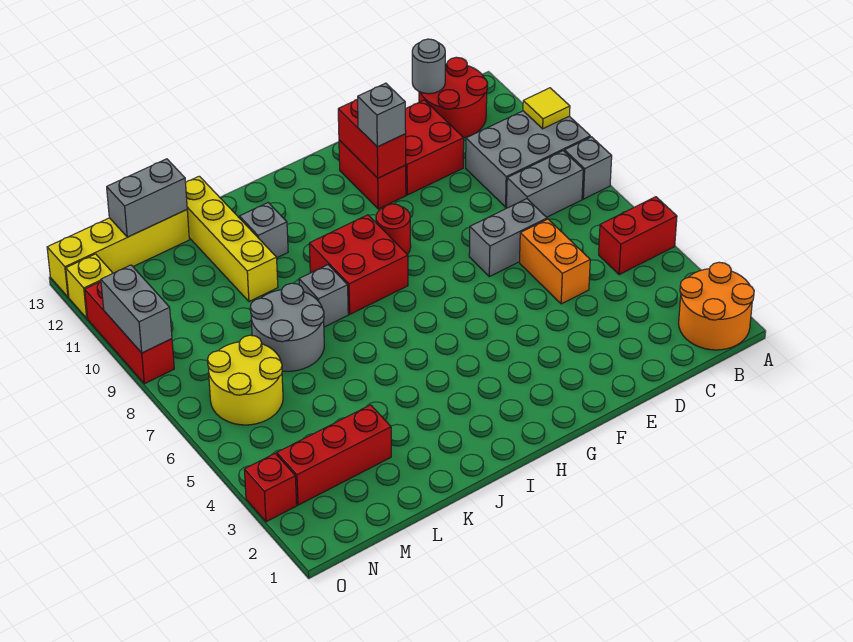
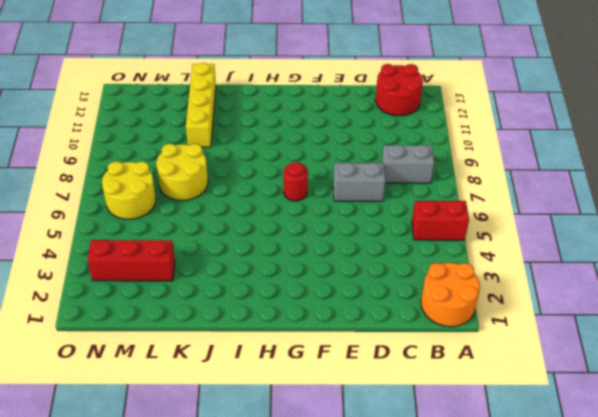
red round brick G7 level 1 -> red round brick G9 level 1
yellow round brick K7:L8 level 1 -> grey round brick K7:L8 level 1
none -> grey brick A8 level 1
none -> grey brick A9:C10 level 1
none -> orange brick D5:D6 level 1

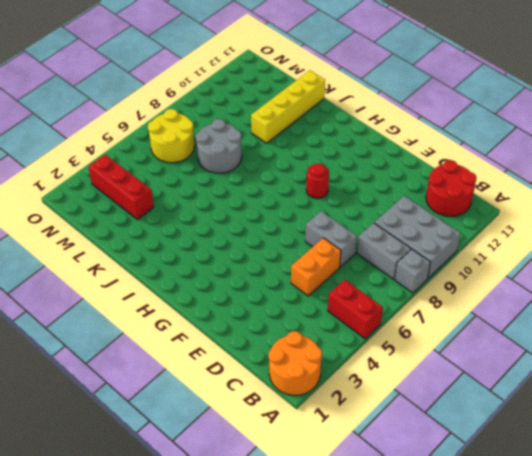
none -> red brick D11:E12 level 1
none -> red brick F11:F12 level 1
none -> red brick H8:I9 level 1

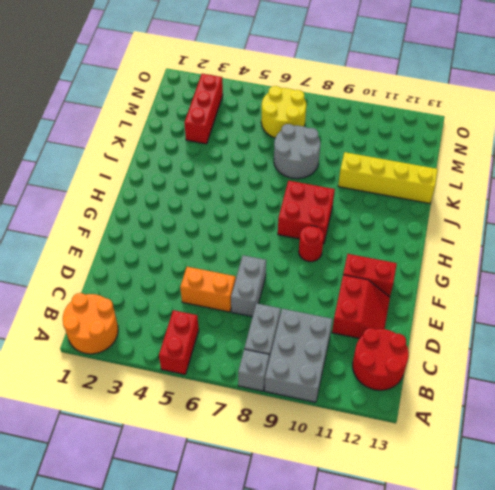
red slope D11:E12 level 1 top 11 -> red brick D11:E12 level 1
none -> grey brick J8 level 1
none -> grey brick J11 level 1
none -> yellow brick L13:O13 level 1

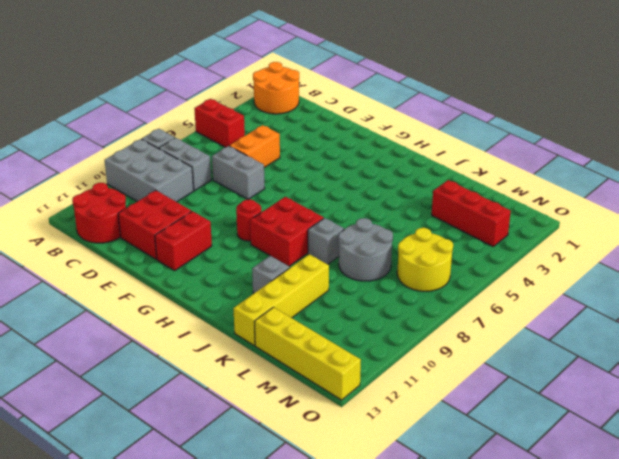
none -> red brick O3 level 1
none -> red brick O9:O11 level 1
none -> yellow brick O12 level 1

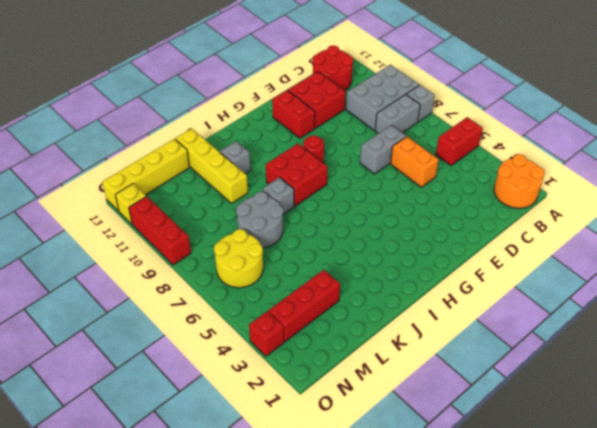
none -> yellow tile A10 level 2
none -> grey round brick C13 level 2
none -> red brick F11:F12 level 2

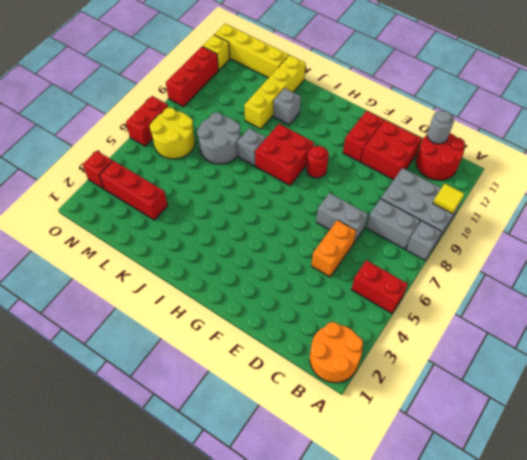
red brick O6:O7 level 1 -> red brick F11:F12 level 2
none -> grey brick L13:M13 level 2
none -> grey brick O9:O10 level 2
none -> grey brick F11 level 3

